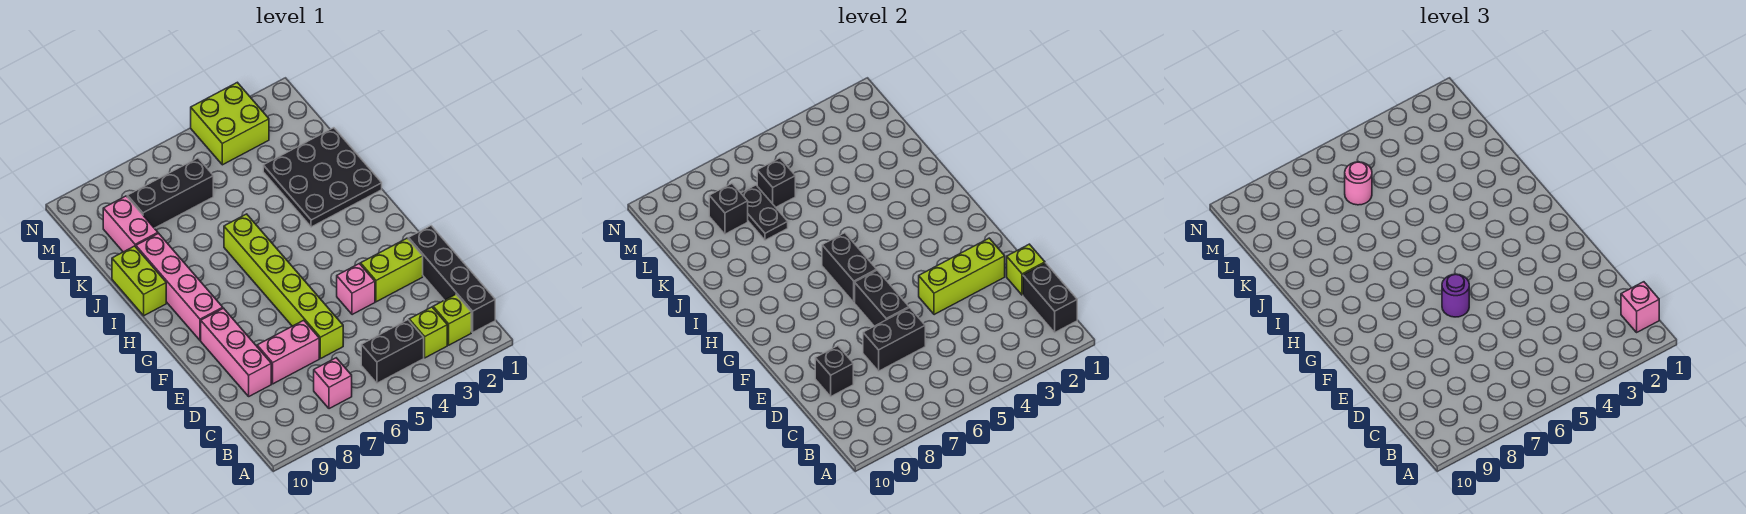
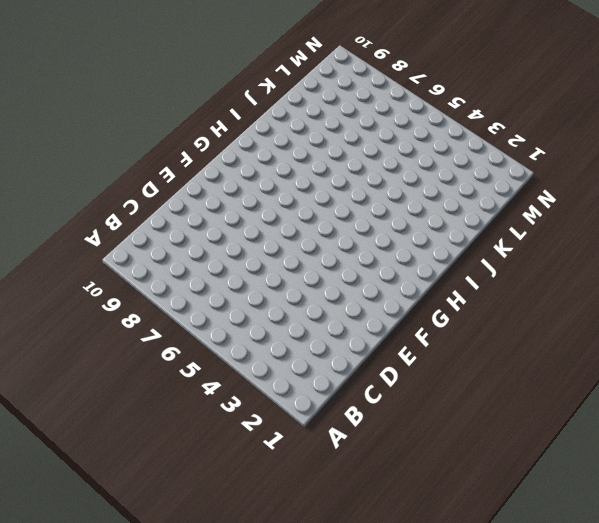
none -> black brick B1:E1 level 1
none -> lime brick B2 level 1
none -> lime brick B3 level 1

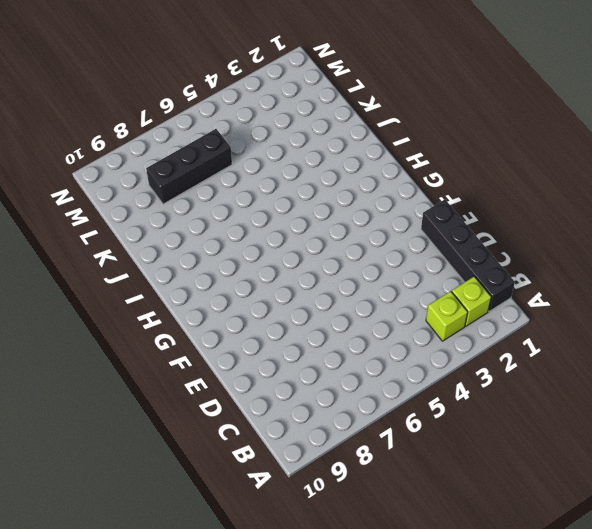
none -> black brick B4:B5 level 1
none -> pink brick B7 level 1
none -> lime brick D6:I6 level 1

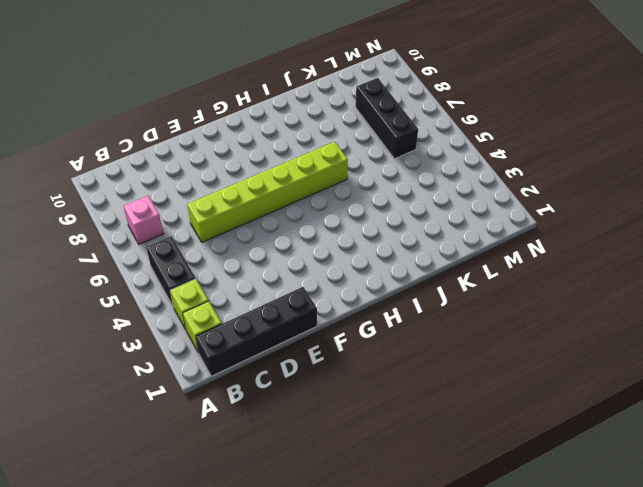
none -> pink brick D7:D8 level 1
none -> pink brick D9:F9 level 1
none -> lime brick E2:E3 level 1

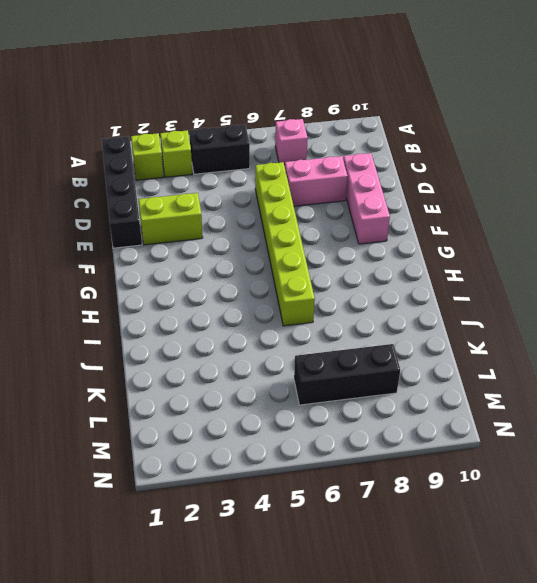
none -> pink brick E4 level 1
none -> pink brick G9:J9 level 1
none -> black plate I1:K3 level 1

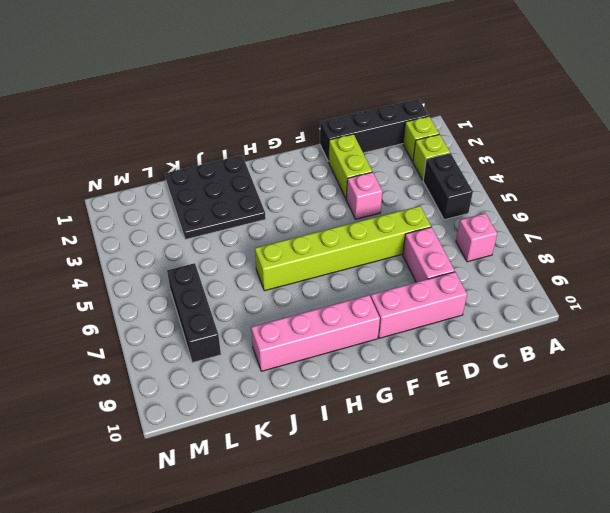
none -> lime brick I10:J10 level 1
none -> pink brick K9:L9 level 1
none -> lime brick M3:N4 level 1

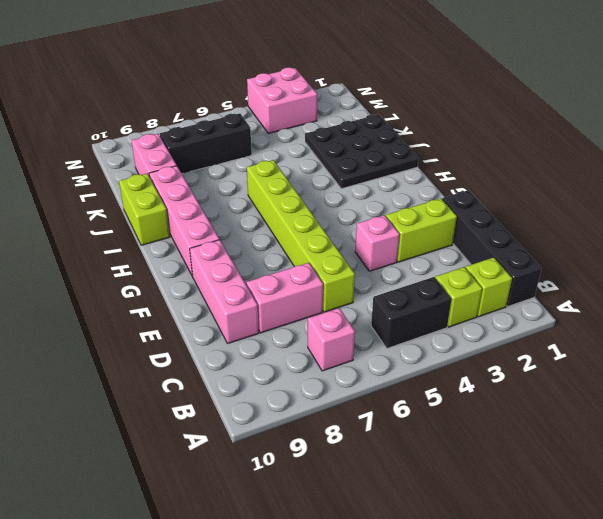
pink brick M3:N4 level 1 -> lime brick M3:N4 level 1
none -> black brick B1:C1 level 2
none -> lime brick D1 level 2
none -> black brick D6:D7 level 2

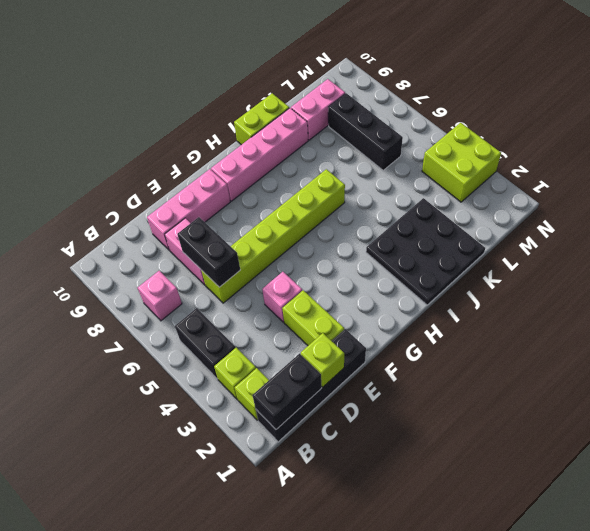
none -> black brick D9 level 2
none -> lime brick E2:E4 level 2
none -> black brick E6:F6 level 2

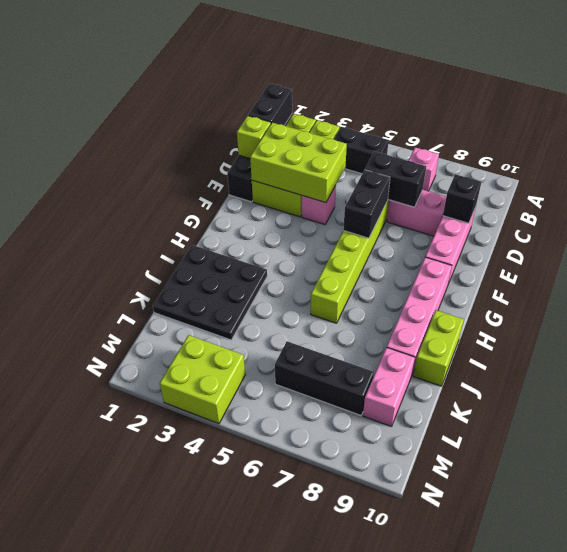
lime brick D2:E4 level 2 -> lime brick E2:E4 level 2
none -> black brick G6:H6 level 2
none -> black plate K7:L7 level 2
none -> black brick L6 level 2

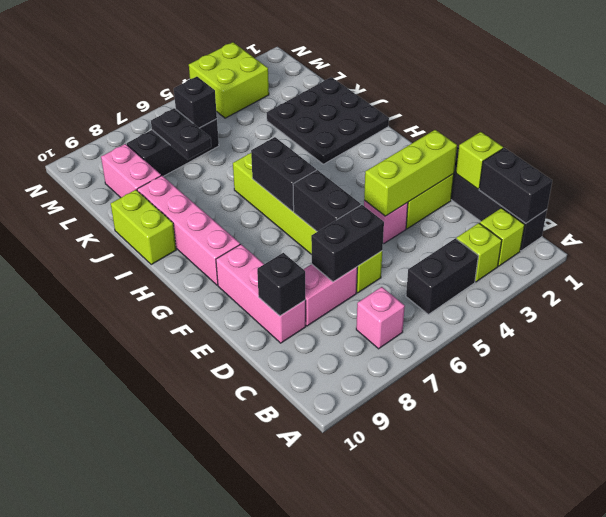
none -> black brick L8 level 2
none -> pink brick B1 level 3
none -> purple round brick F6 level 3

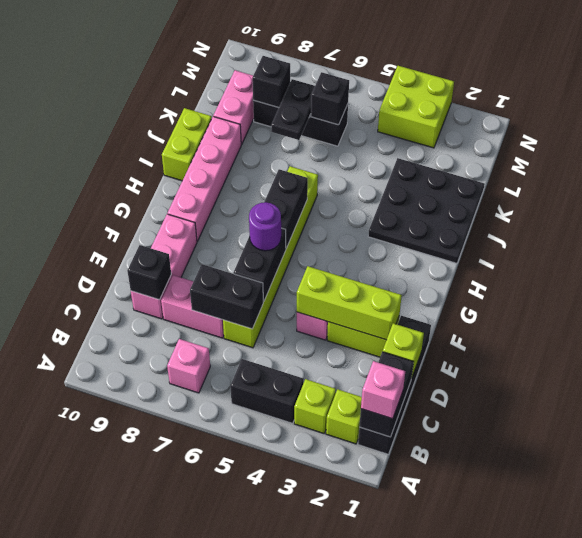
none -> pink round brick L6 level 3

